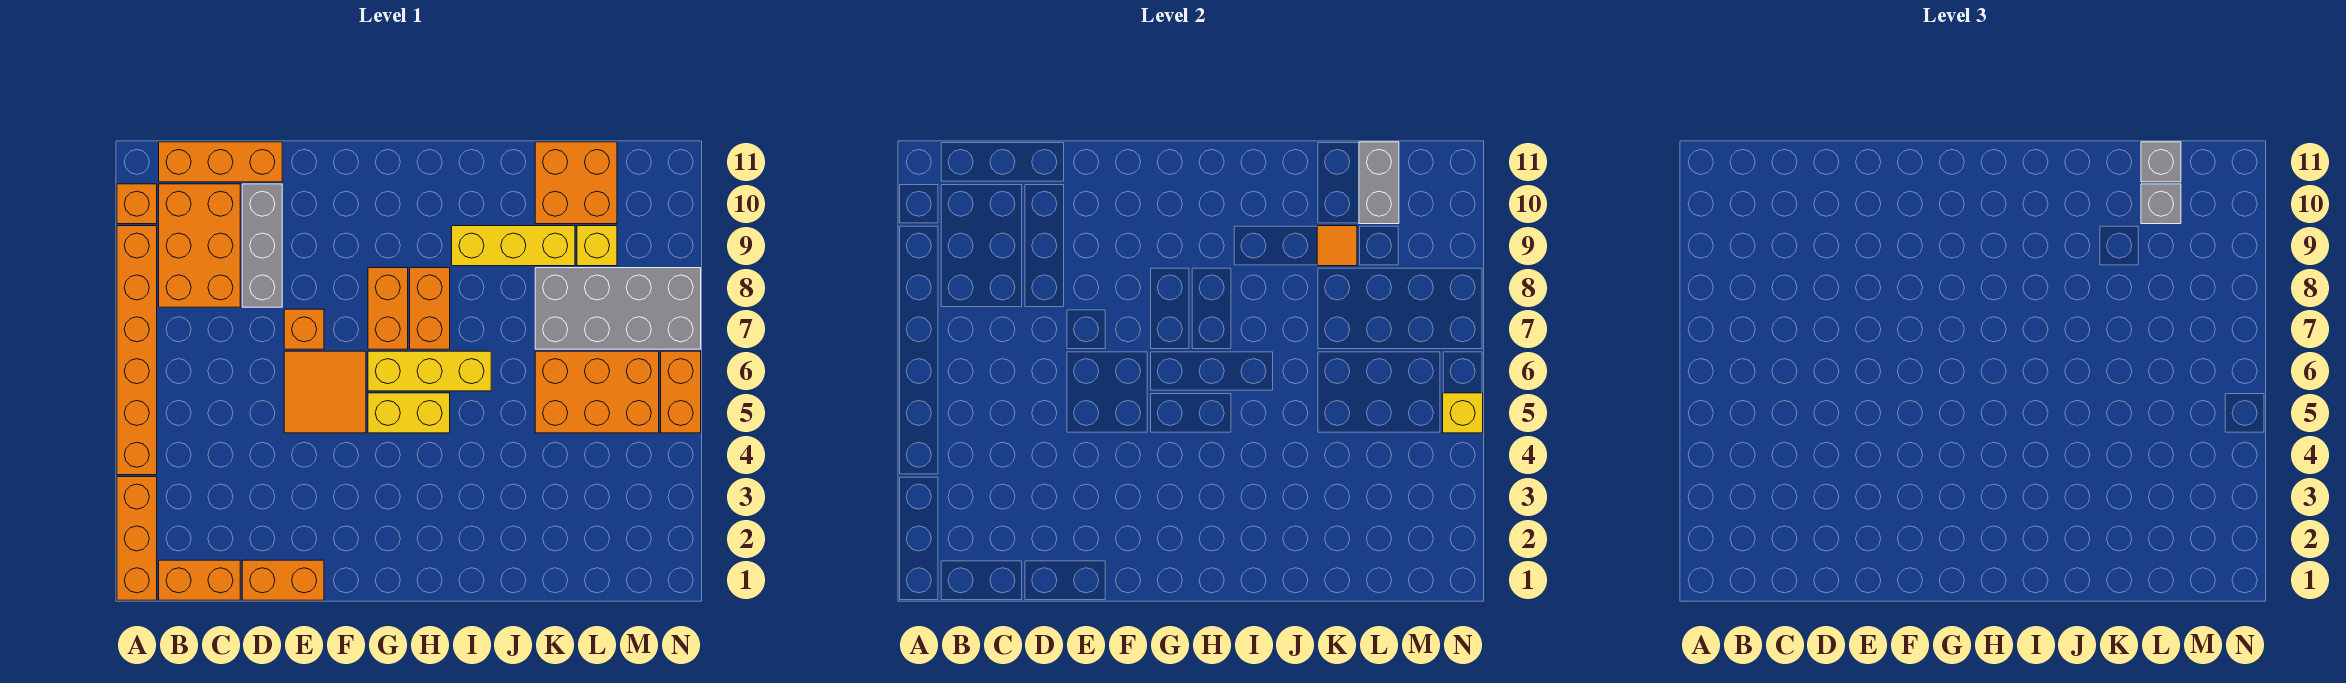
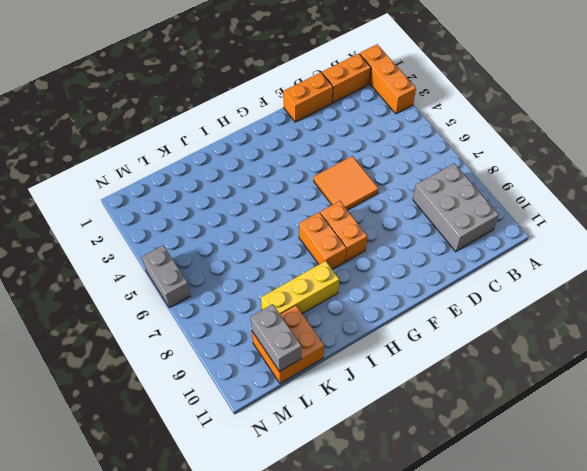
grey brick B8:C10 level 1 -> orange brick B8:C10 level 1
grey brick N5:N6 level 1 -> orange brick N5:N6 level 1
none -> orange brick A4:A9 level 1
none -> orange brick A10 level 1
none -> orange brick B11:D11 level 1

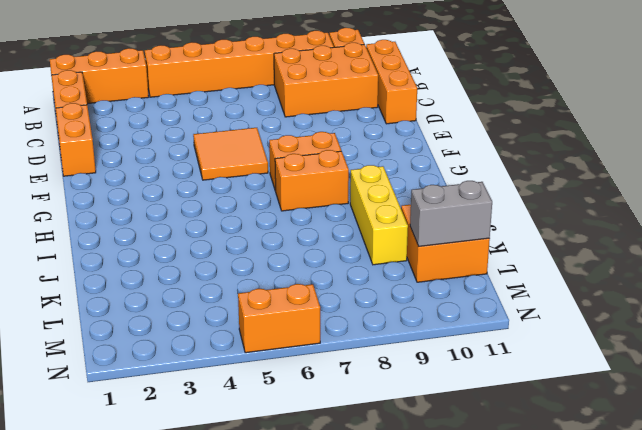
none -> grey brick D8:D10 level 1
none -> orange brick E7 level 1
none -> yellow brick G5:H5 level 1

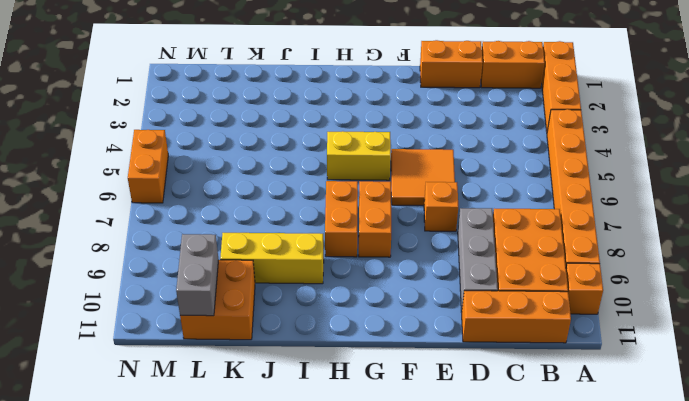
none -> yellow brick G6:I6 level 1
none -> orange brick K5:M6 level 1
none -> grey brick K7:N8 level 1

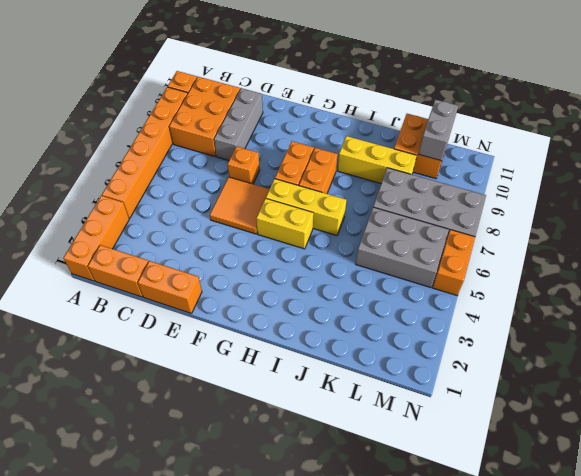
grey brick K5:M6 level 1 -> orange brick K5:M6 level 1
none -> orange brick B11:D11 level 1
none -> yellow brick L9 level 1
none -> orange tile K9 level 2

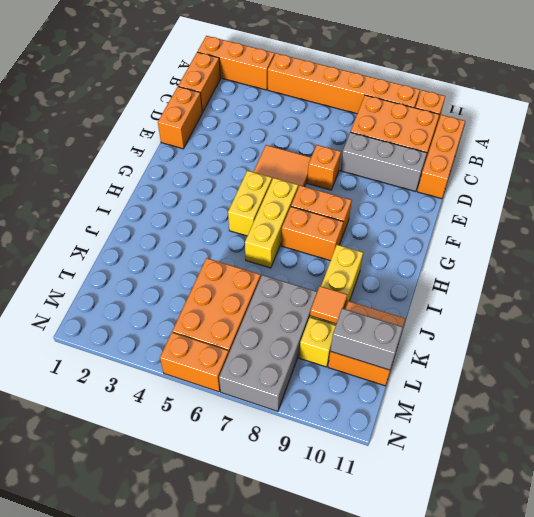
none -> yellow brick N5 level 2
none -> grey brick L10 level 3
none -> grey brick L11 level 3

